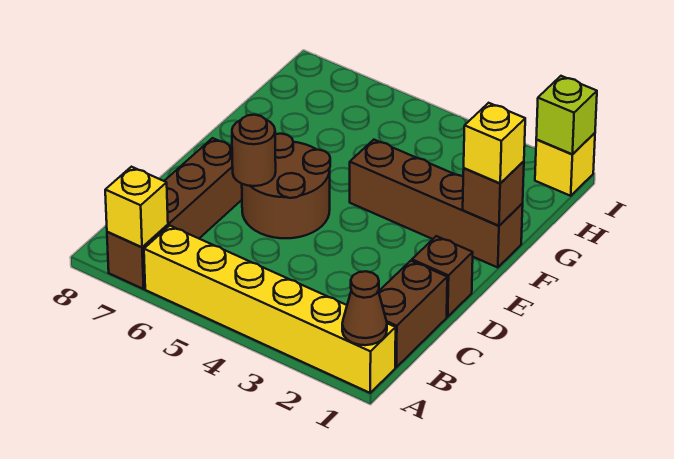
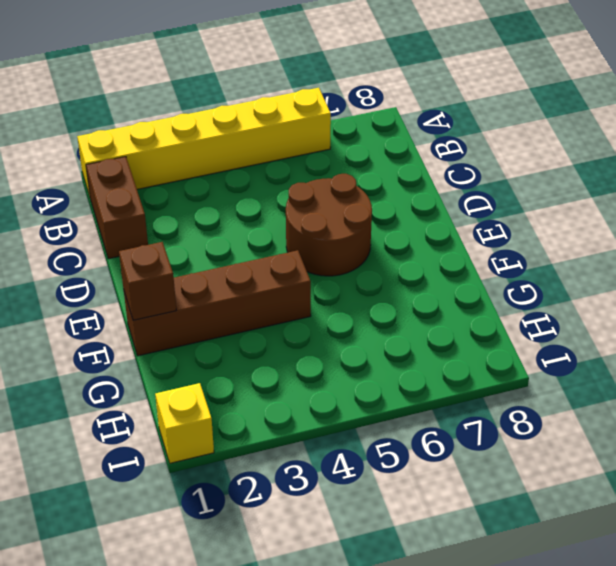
none -> brown brick A7:D7 level 1
none -> brown brick D1 level 1
none -> brown cone A1 level 2

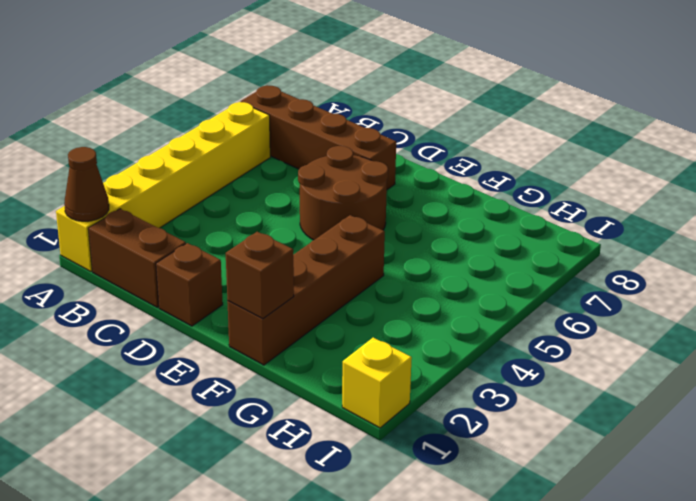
none -> yellow brick A7 level 2
none -> brown round brick D6 level 2
none -> lime brick I1 level 2

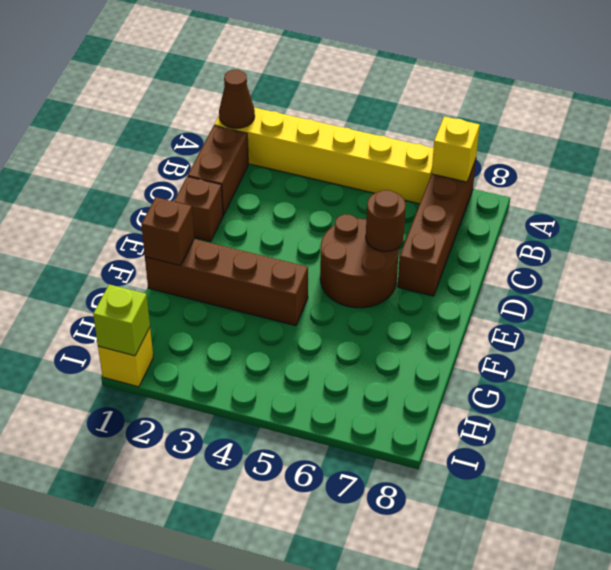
none -> yellow brick F1 level 3

